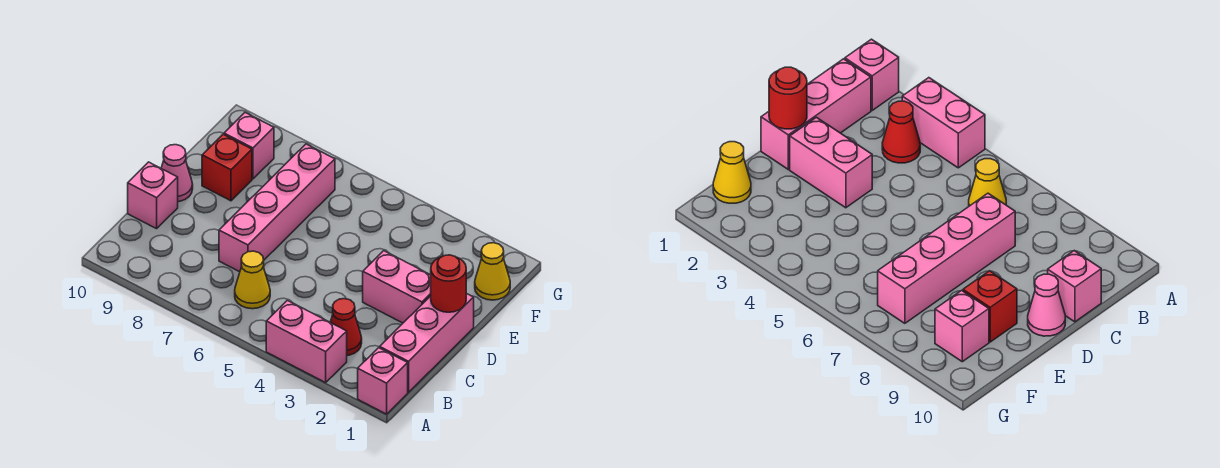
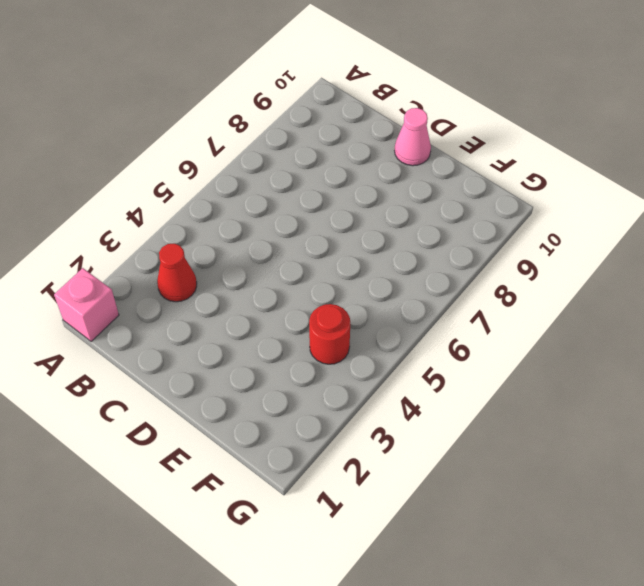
red round brick F4 level 1 -> red round brick D1 level 2
none -> pink brick A3:A4 level 1
none -> pink brick B1:D1 level 1
none -> yellow cone B6 level 1

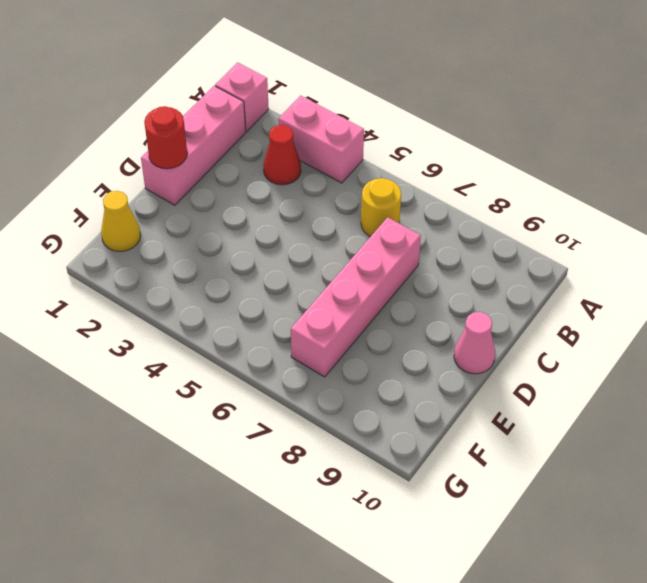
yellow round brick B6 level 1 -> yellow cone B6 level 1
none -> pink brick C10 level 1
none -> pink brick D2:D3 level 1
none -> red brick E9 level 1

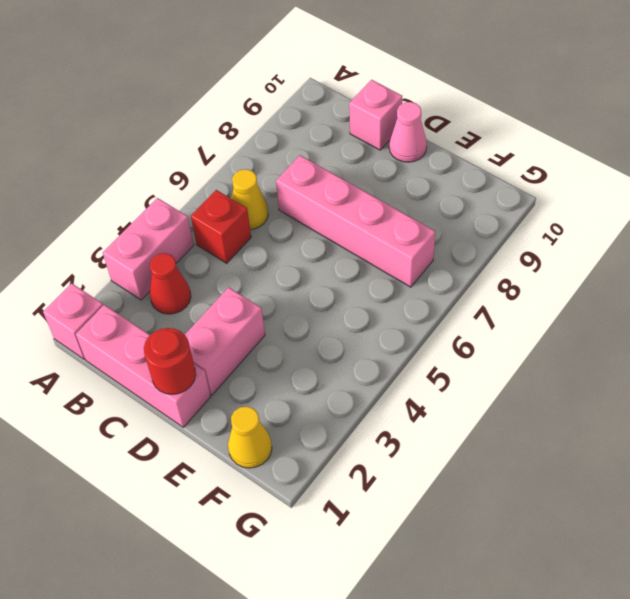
red brick B5 level 1 -> red brick E9 level 1
none -> pink brick F9 level 1

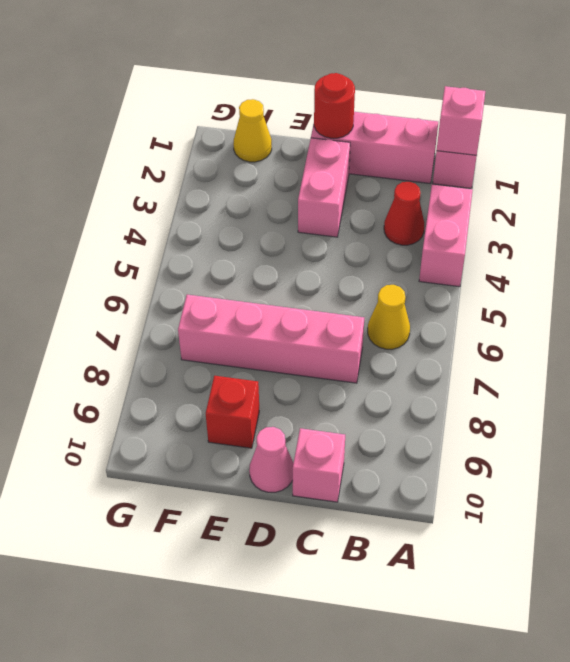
pink brick A1 level 2 -> pink brick F9 level 1

